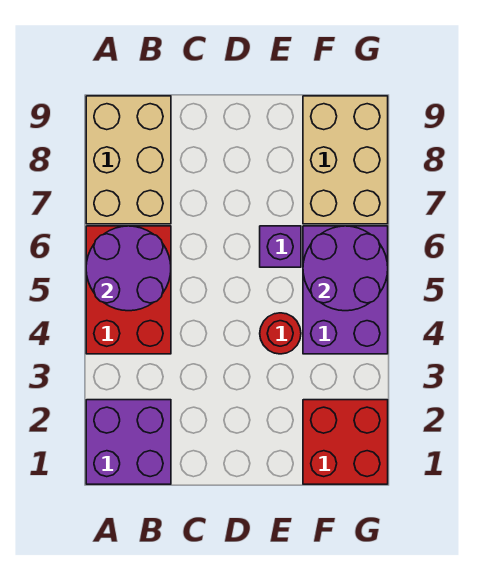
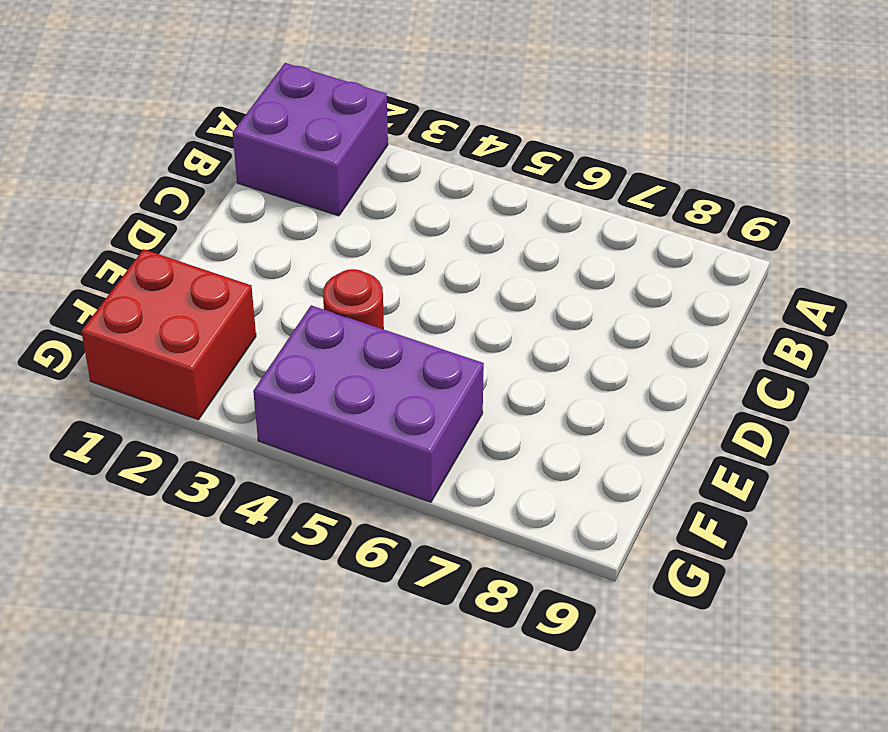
none -> red brick A4:B6 level 1
none -> tan brick A7:B9 level 1

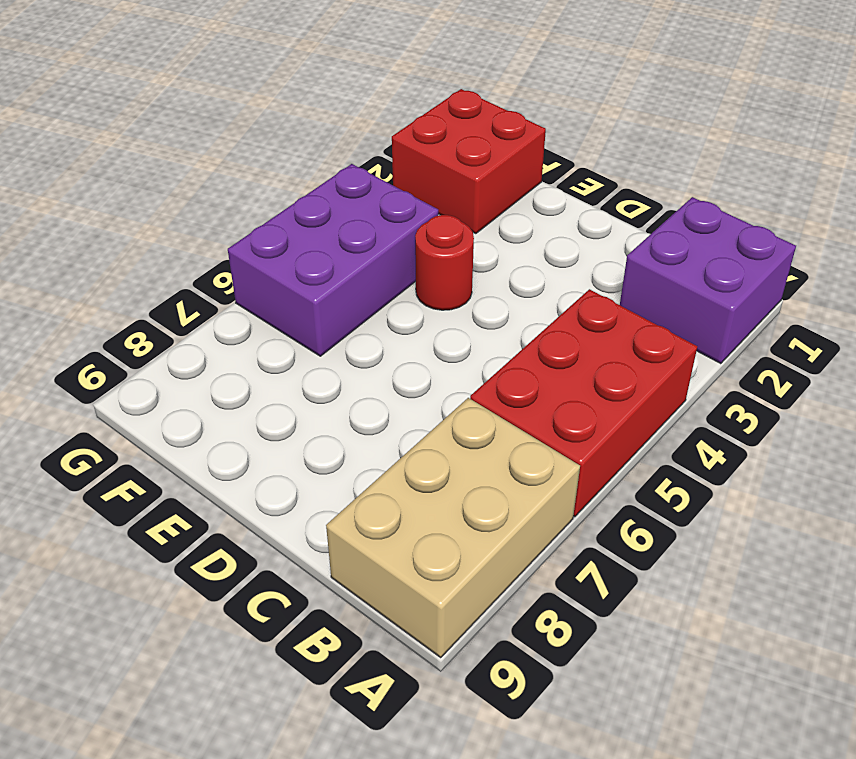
none -> purple brick E6 level 1
none -> tan brick F7:G9 level 1

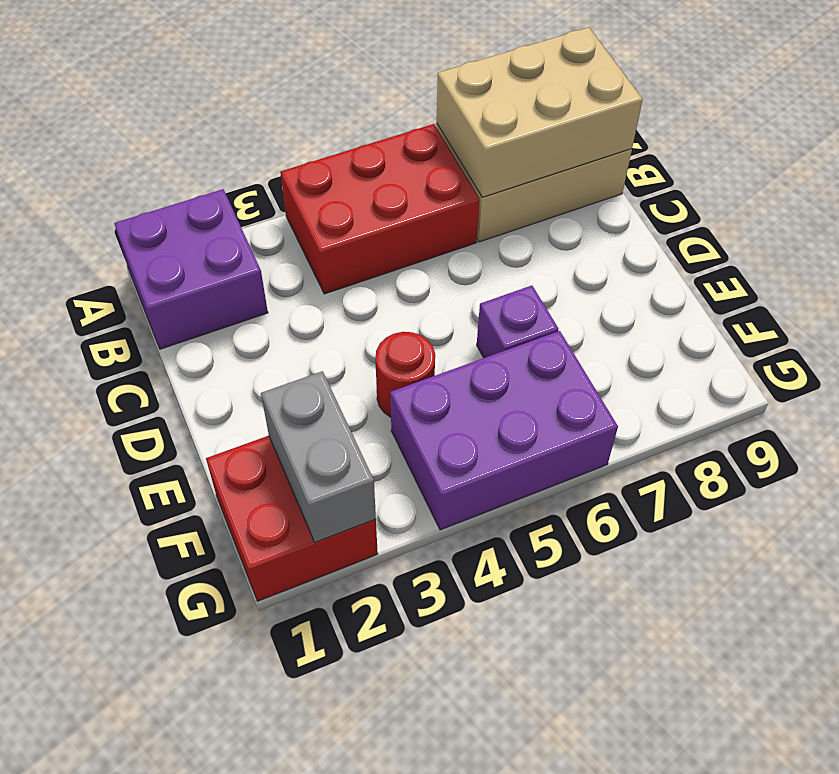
tan brick A7:B9 level 2 -> tan brick F7:G9 level 1
grey brick F2:G2 level 2 -> none
none -> purple round brick A5:B6 level 2
none -> purple round brick F5:G6 level 2

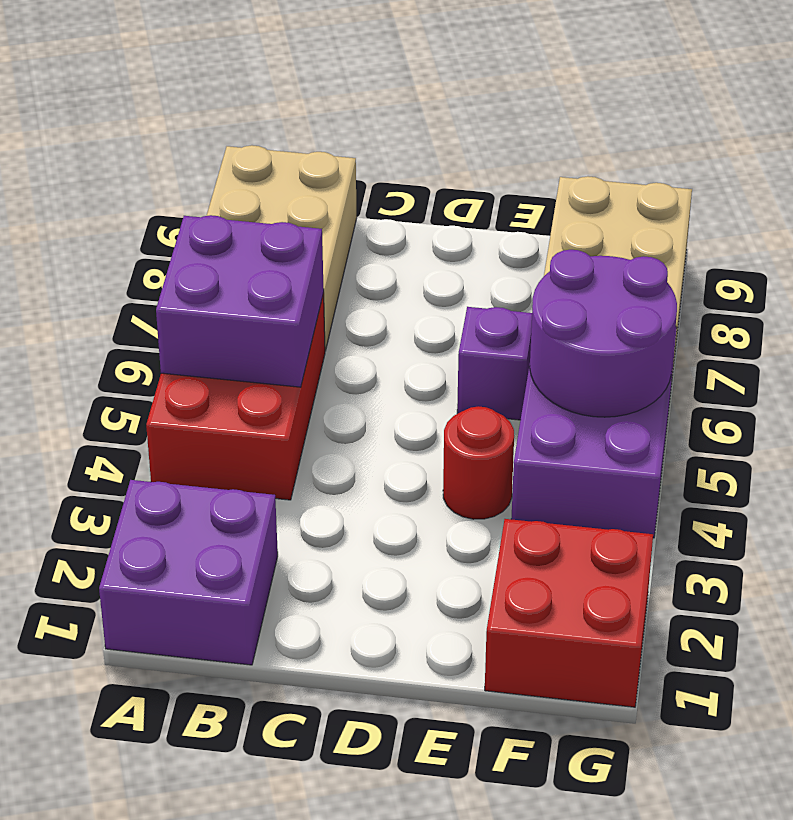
purple brick A5:B6 level 2 -> purple round brick A5:B6 level 2

